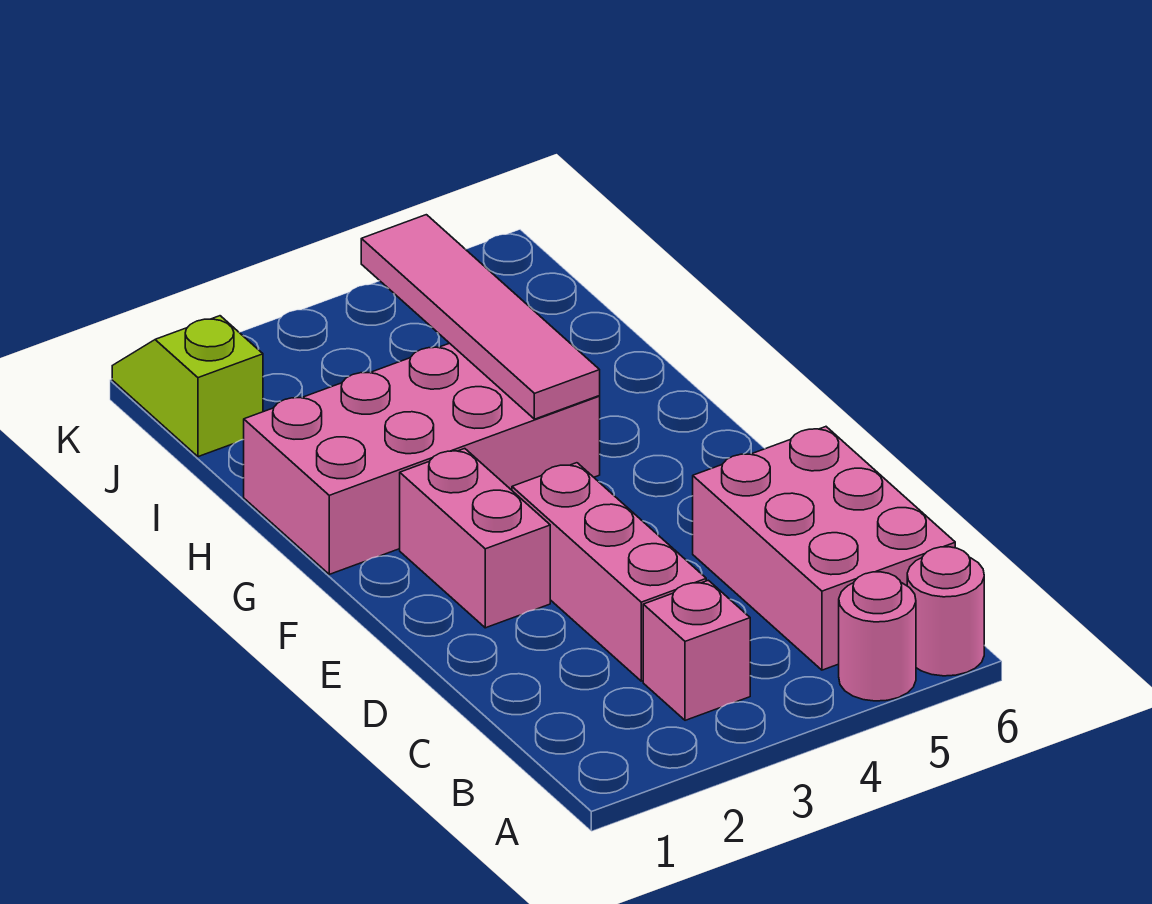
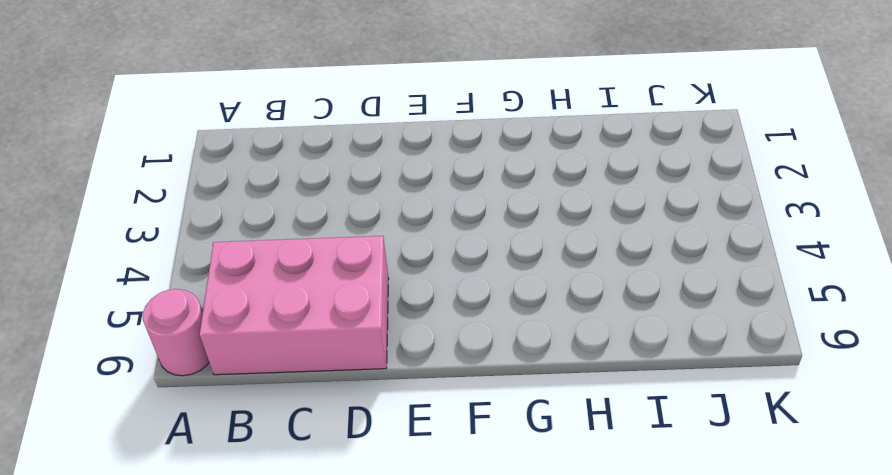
none -> pink round brick A5 level 1
none -> pink brick B3 level 1

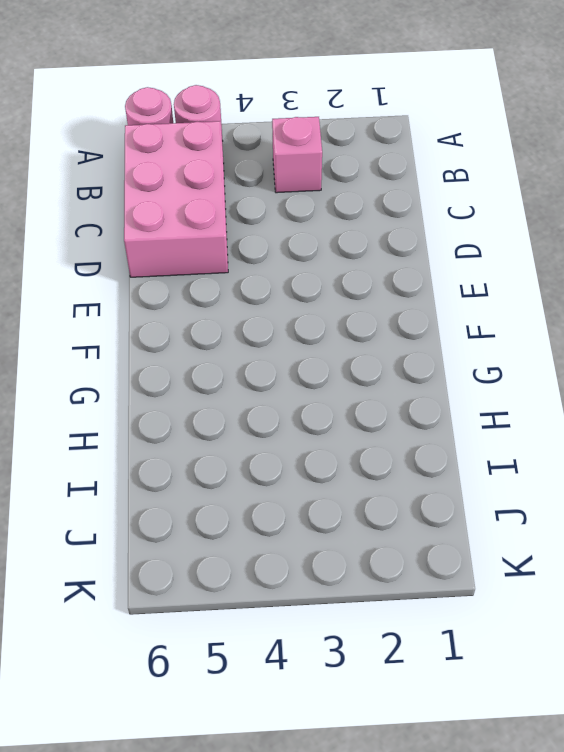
none -> pink brick C3:E3 level 1
none -> pink brick E2:F2 level 1

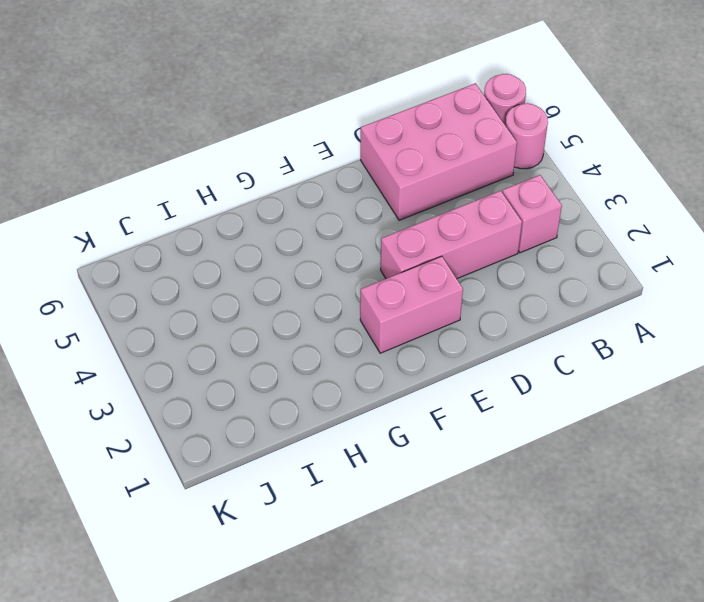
none -> pink brick G1:H4 level 1
none -> lime slope J1:K1 level 1 top J

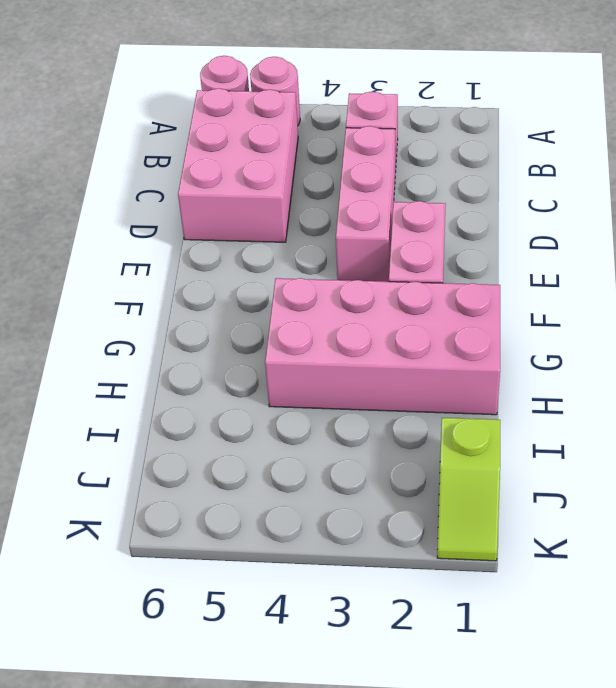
none -> pink tile G4:J4 level 2

